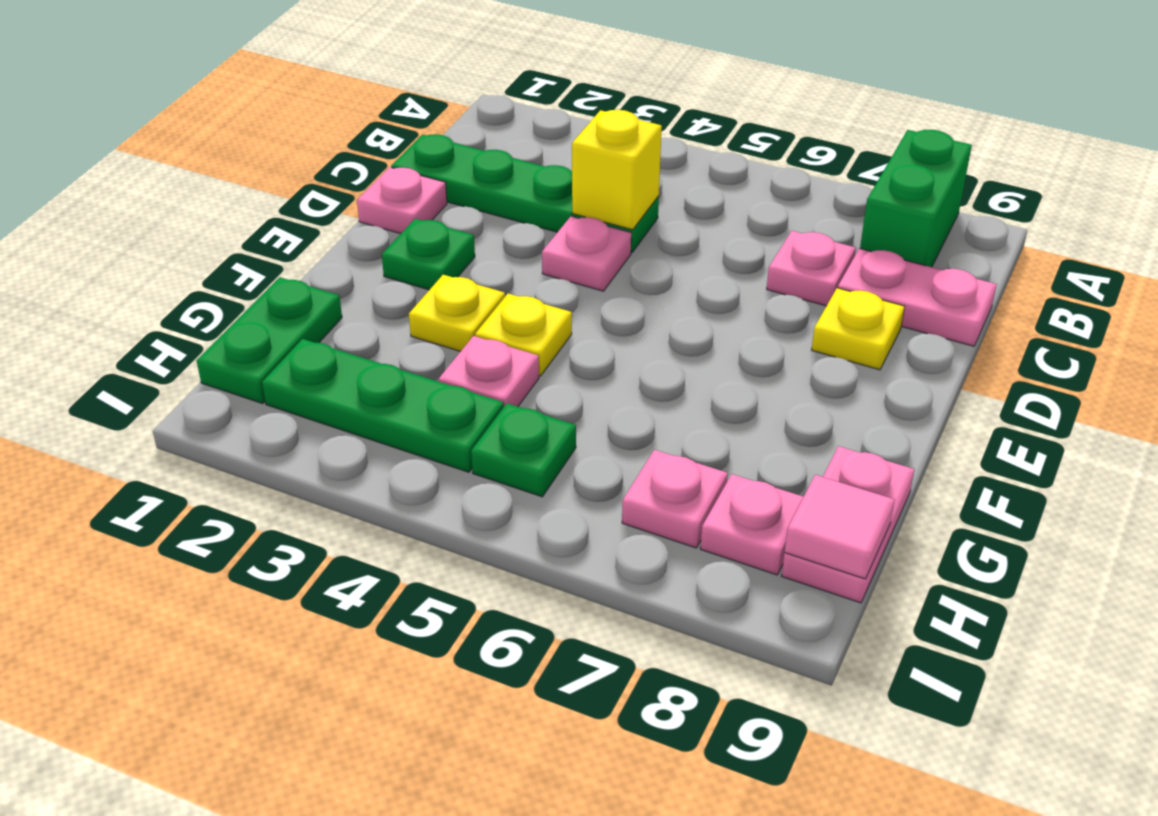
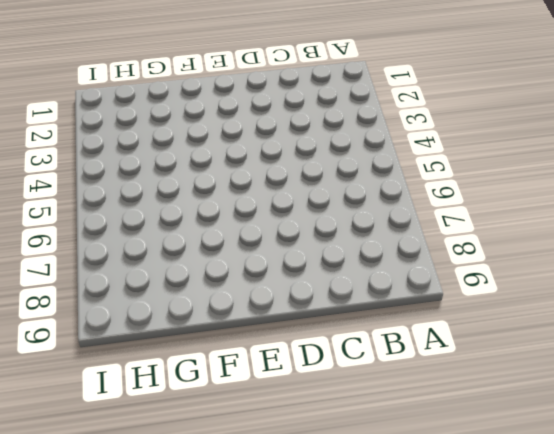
none -> green brick A8:B8 level 1
none -> green plate C1:C4 level 1
none -> pink plate C7 level 1

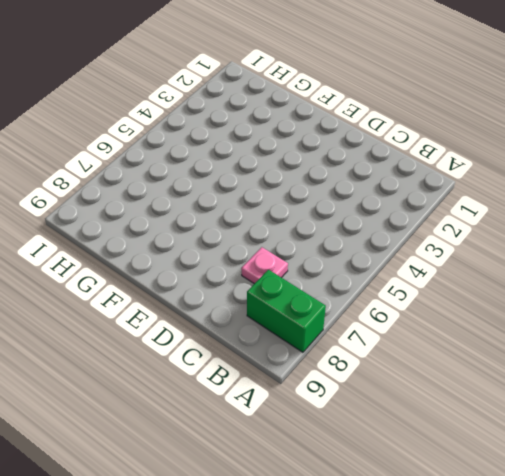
none -> green plate C1:C4 level 1
none -> pink plate C8:C9 level 1
none -> pink plate D1 level 1

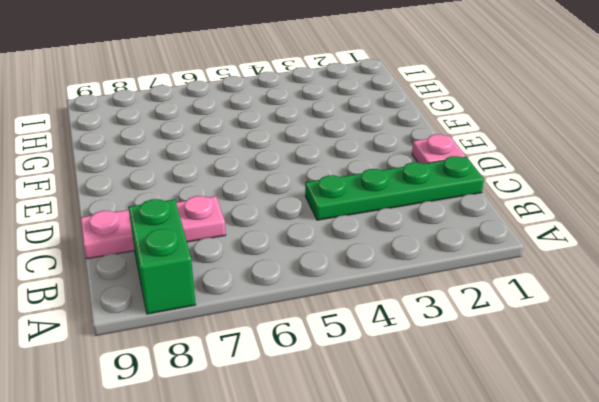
none -> pink plate D4 level 1
none -> yellow plate D8 level 1
none -> green plate E2 level 1

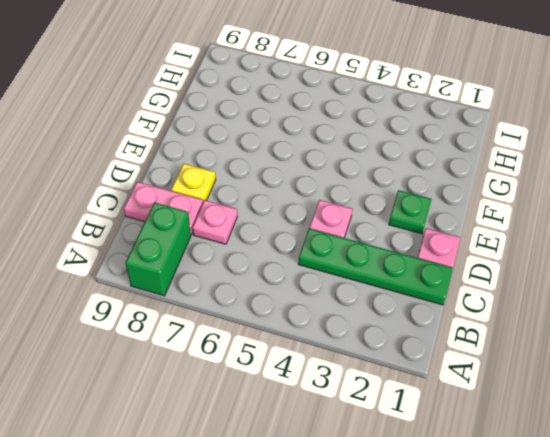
none -> yellow plate F3 level 1
none -> yellow plate F4 level 1
none -> green plate G1:H1 level 1

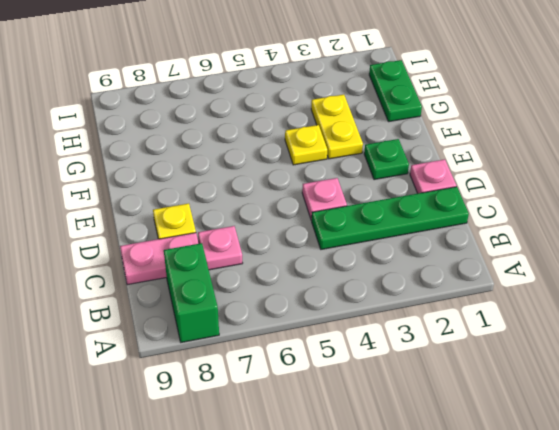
yellow plate F3:G3 level 1 -> yellow plate F3 level 1
none -> pink plate G4 level 1
none -> pink plate G9:H9 level 1
none -> green plate H2:H4 level 1

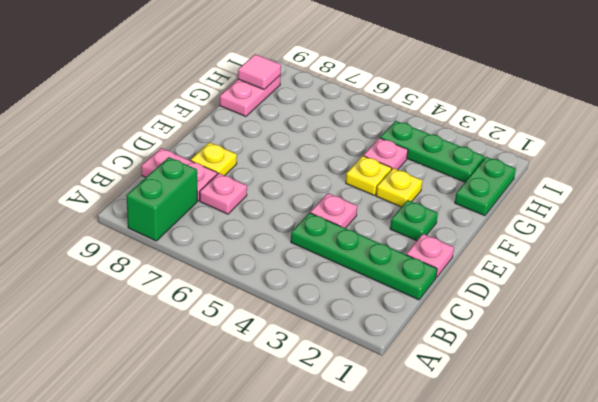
none -> green plate H5 level 1
none -> pink plate H7 level 1
none -> pink plate H8 level 1

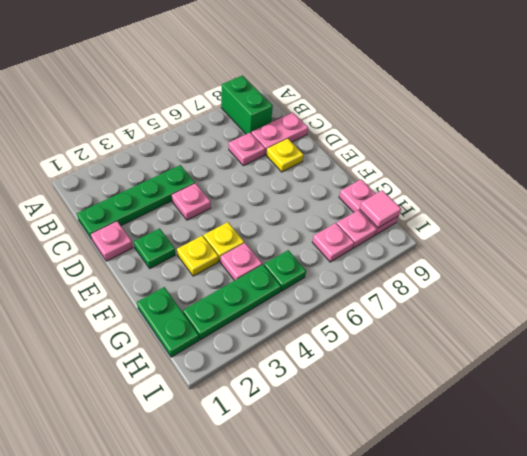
none -> yellow brick C4 level 2

